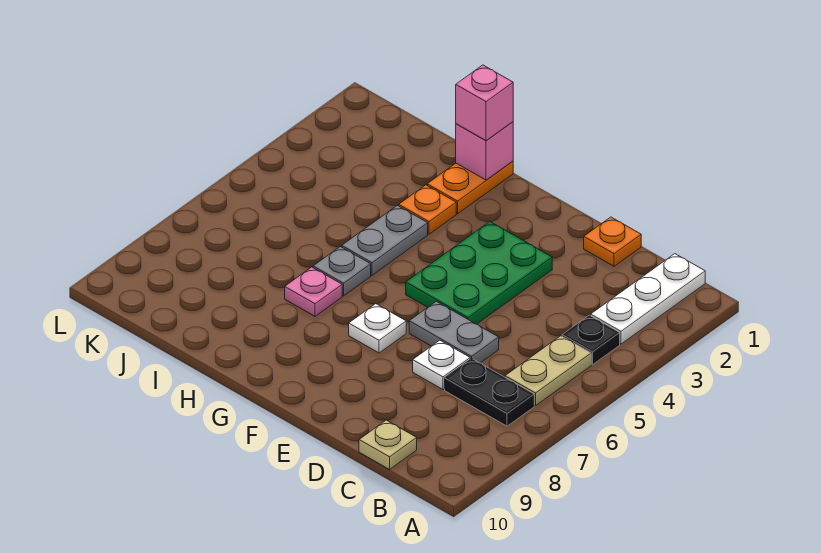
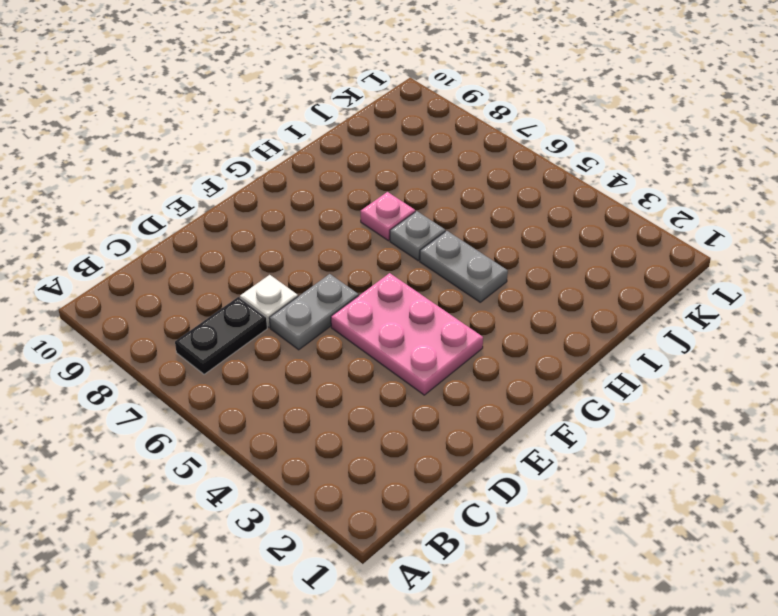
pink plate E3:F5 level 1 -> green plate E3:F5 level 1
none -> white plate B1:B3 level 1
none -> black plate B4 level 1
none -> tan plate B5:B6 level 1

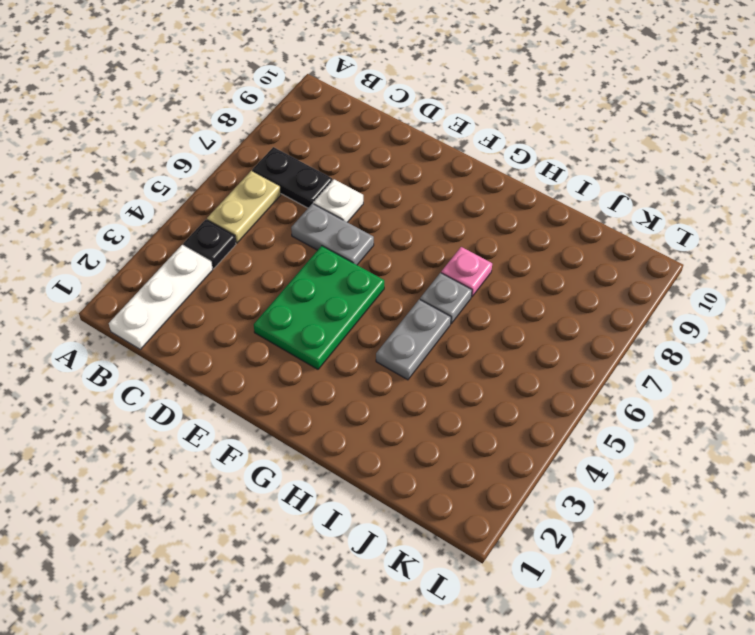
none -> tan plate C10 level 1
none -> orange plate D1 level 1
none -> white plate F7 level 1

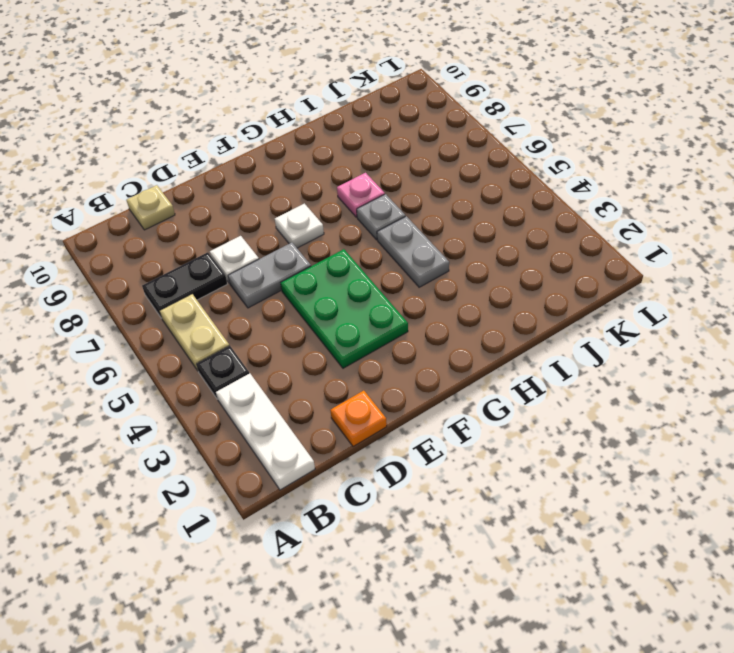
none -> orange plate H1:H2 level 1
none -> orange plate H3 level 1
none -> pink brick H1 level 2

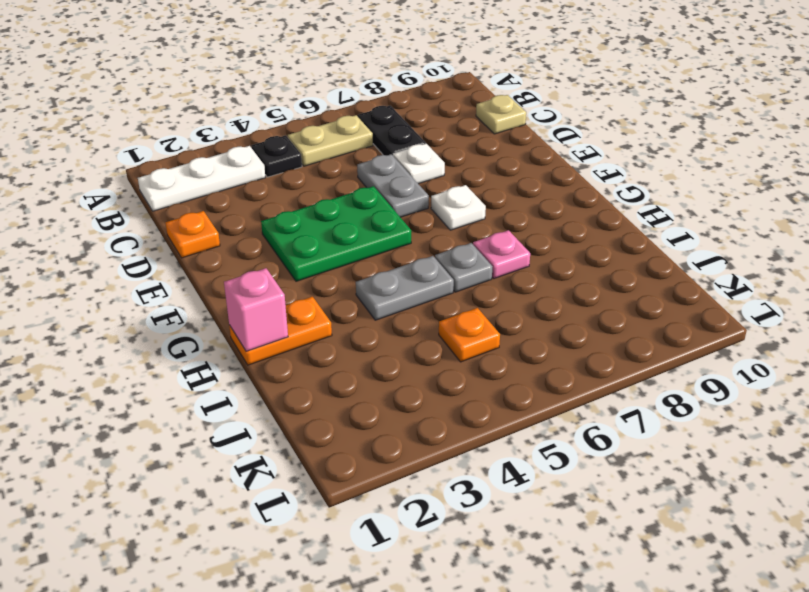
orange plate J5 level 1 -> orange plate H3 level 1
none -> pink brick H1 level 3

